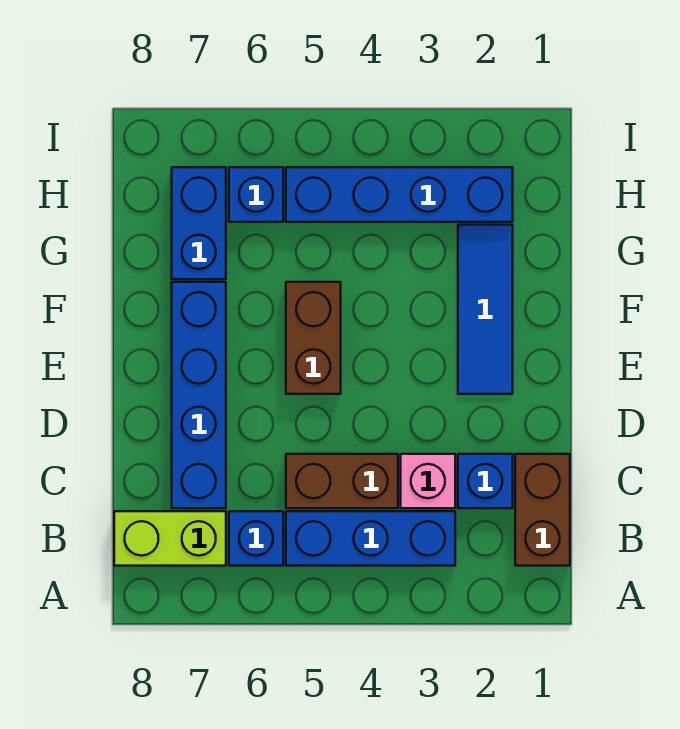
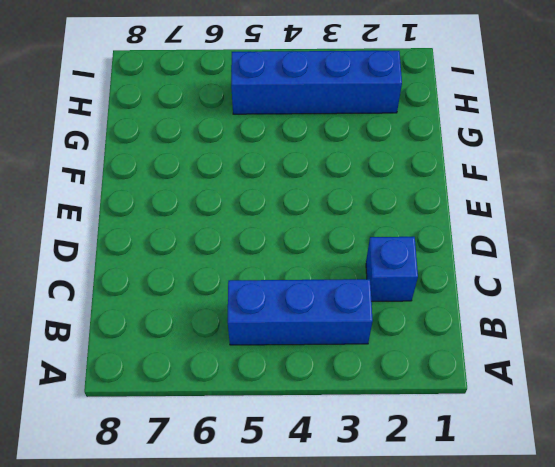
none -> brown brick B1:C1 level 1
none -> blue brick B6 level 1
none -> lime brick B7:B8 level 1

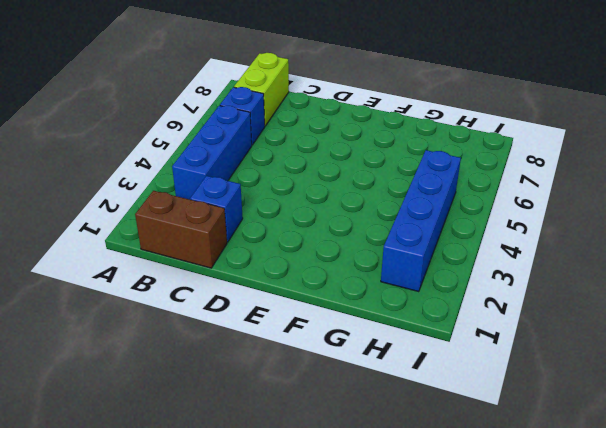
none -> pink brick C3 level 1
none -> brown brick C4:C5 level 1
none -> blue brick C7:F7 level 1

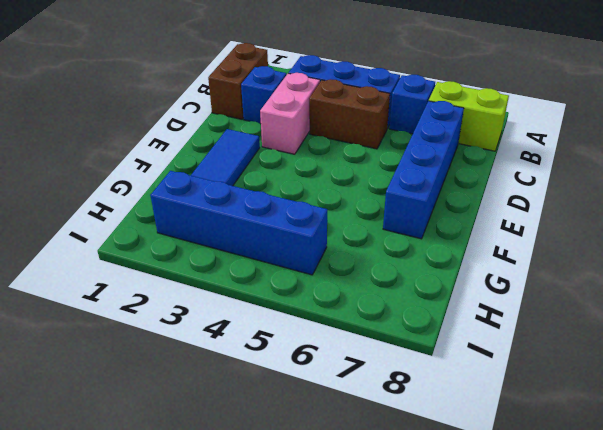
pink brick C3:D3 level 1 -> pink brick C3 level 1
none -> brown brick E5:F5 level 1
none -> blue brick G7:H7 level 1
none -> blue brick H6 level 1

